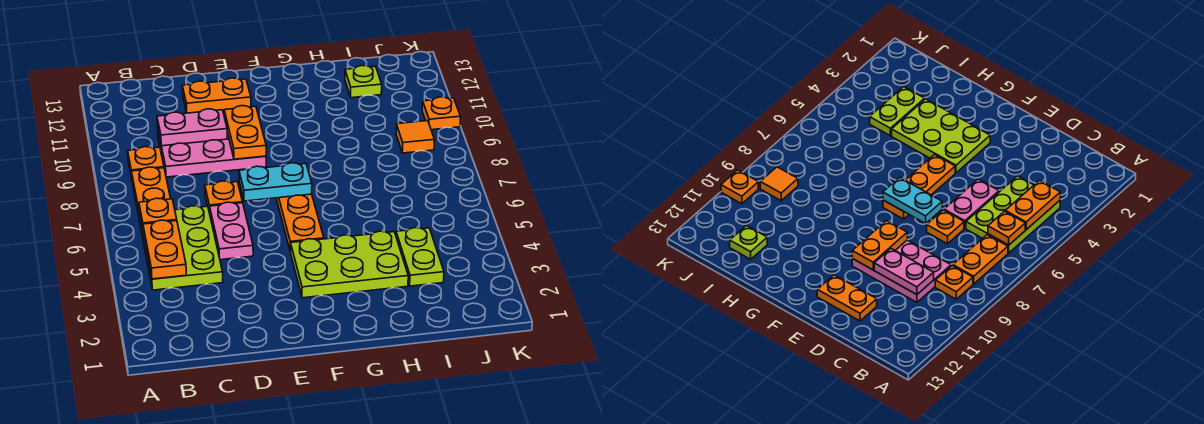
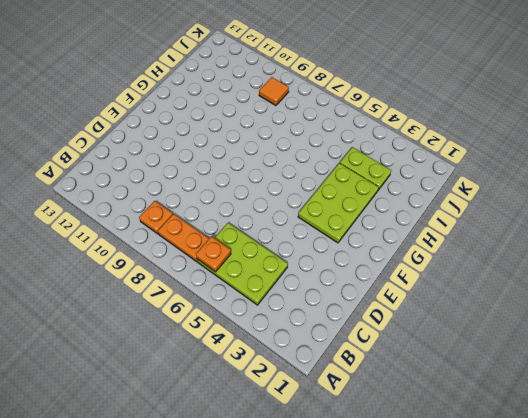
none -> pink plate C9:E10 level 1
none -> pink plate D5:D6 level 1
none -> orange plate D7 level 1

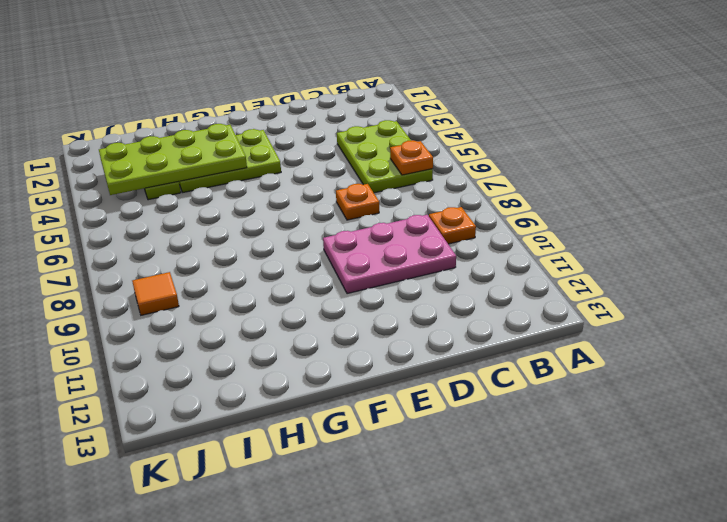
lime plate G3:J4 level 2 -> none
none -> orange plate B7:B8 level 1
none -> pink plate D5:D6 level 1
none -> orange plate D12:E12 level 1

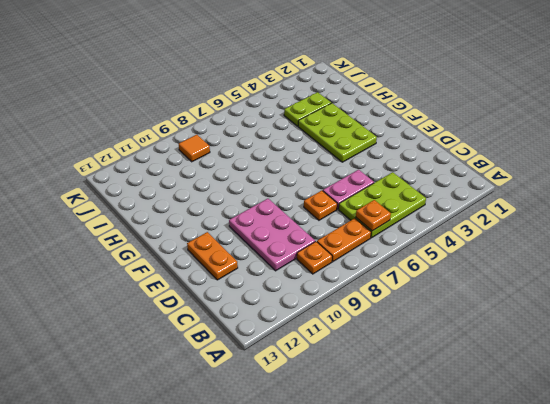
none -> orange plate F5:F7 level 1
none -> lime plate I12 level 1
none -> orange plate K10 level 1

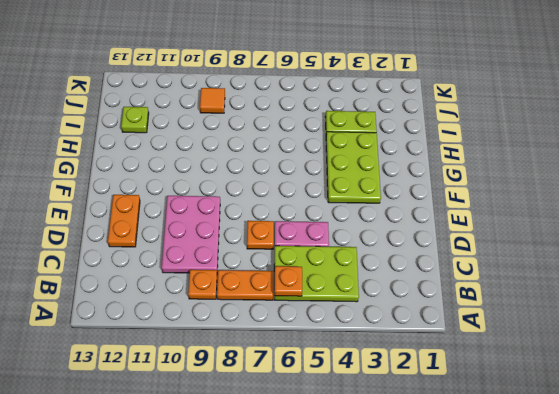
none -> orange plate F5:F7 level 1
none -> orange plate K10 level 1
none -> orange plate B4:B5 level 2

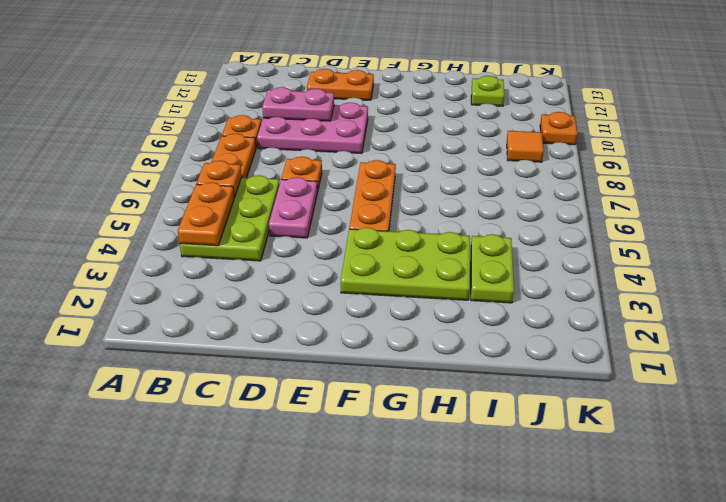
none -> cyan plate E7:F7 level 2
none -> orange plate E9:E10 level 2

